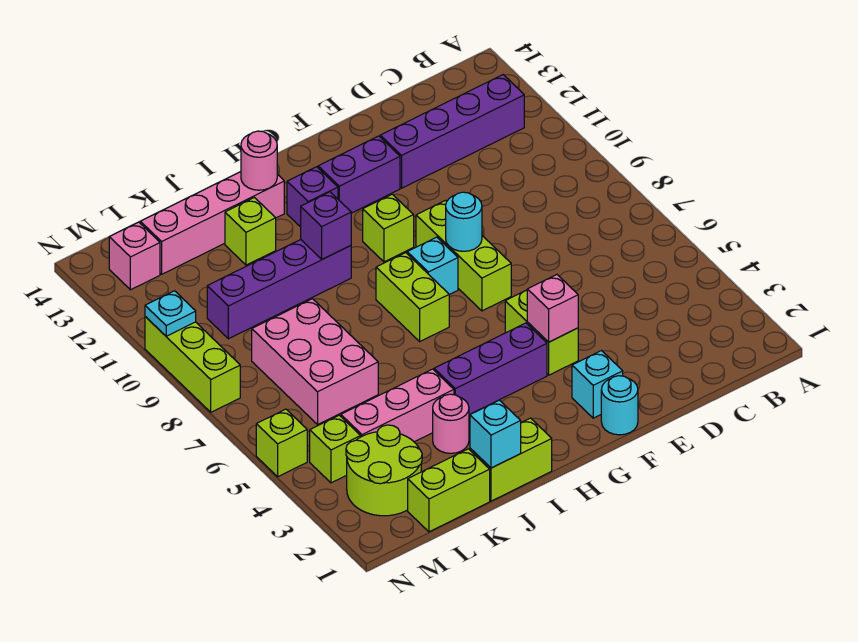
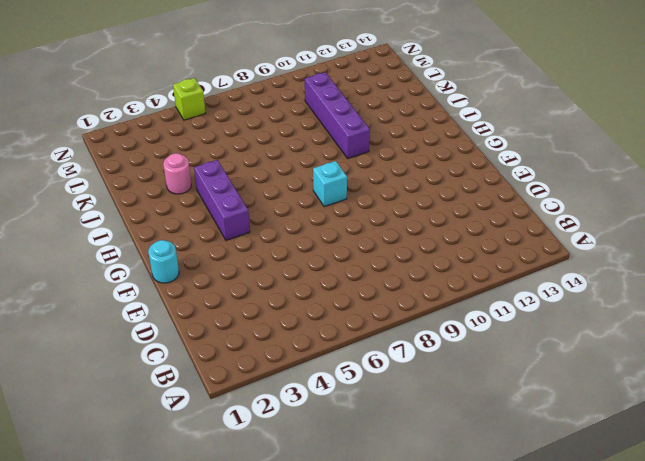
none -> purple brick B12:E12 level 1
none -> cyan brick F2 level 1
none -> lime brick F4:F5 level 1
none -> lime brick F7:F9 level 1

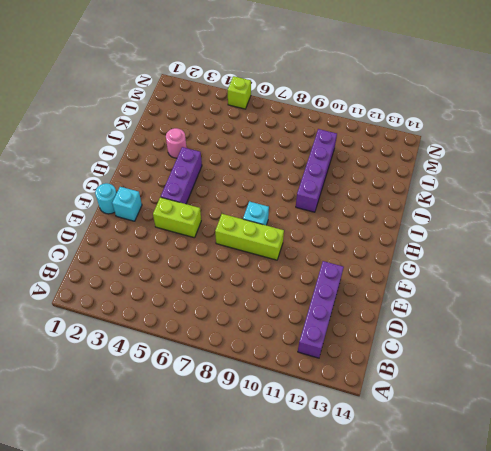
none -> purple brick F12:G12 level 1
none -> lime brick G10 level 1
none -> lime brick H7:H8 level 1
none -> purple brick H12 level 1

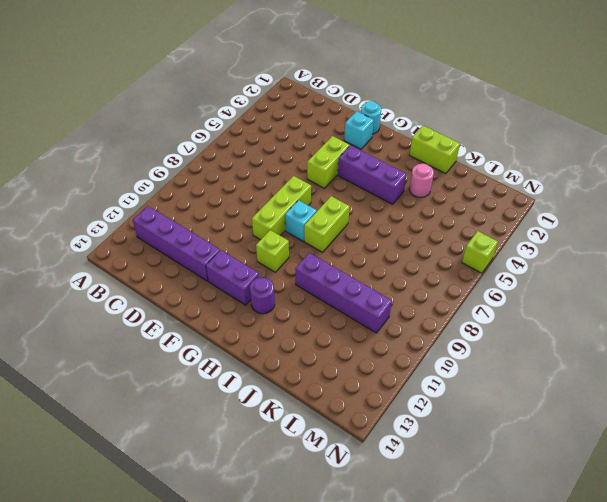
purple round brick H12 level 1 -> purple brick H12 level 1
none -> pink brick I13:L13 level 1
none -> pink brick J4:L4 level 1
none -> lime brick J12 level 1
none -> lime brick K1:L1 level 1

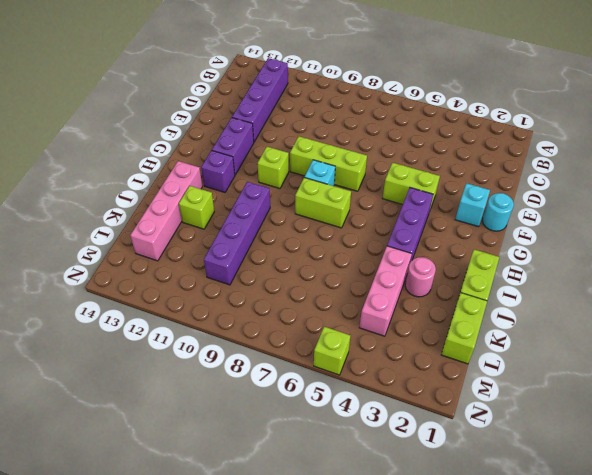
none -> pink brick K6:L8 level 1
none -> lime round brick L2:M3 level 1
none -> lime brick M4 level 1
none -> pink brick M13 level 1

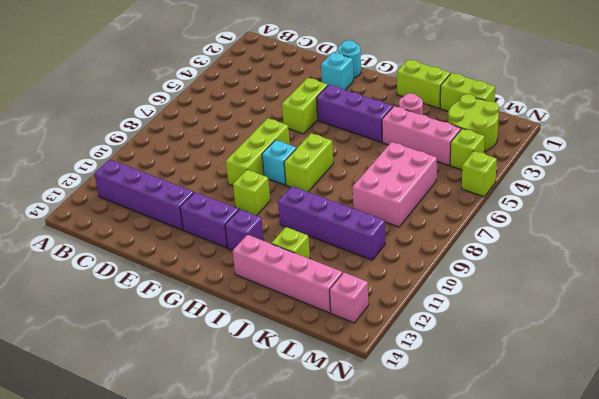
none -> lime brick N8:N10 level 1
none -> pink brick F4 level 2
none -> cyan round brick F8 level 2
none -> purple brick I10 level 2

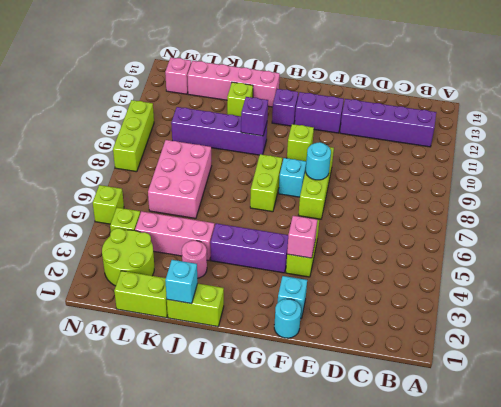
none -> pink round brick I13 level 2
none -> cyan plate N10 level 2

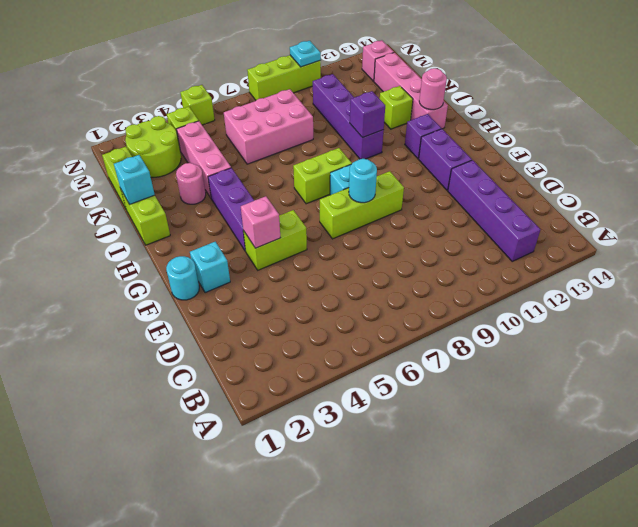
none -> lime brick G10 level 1

